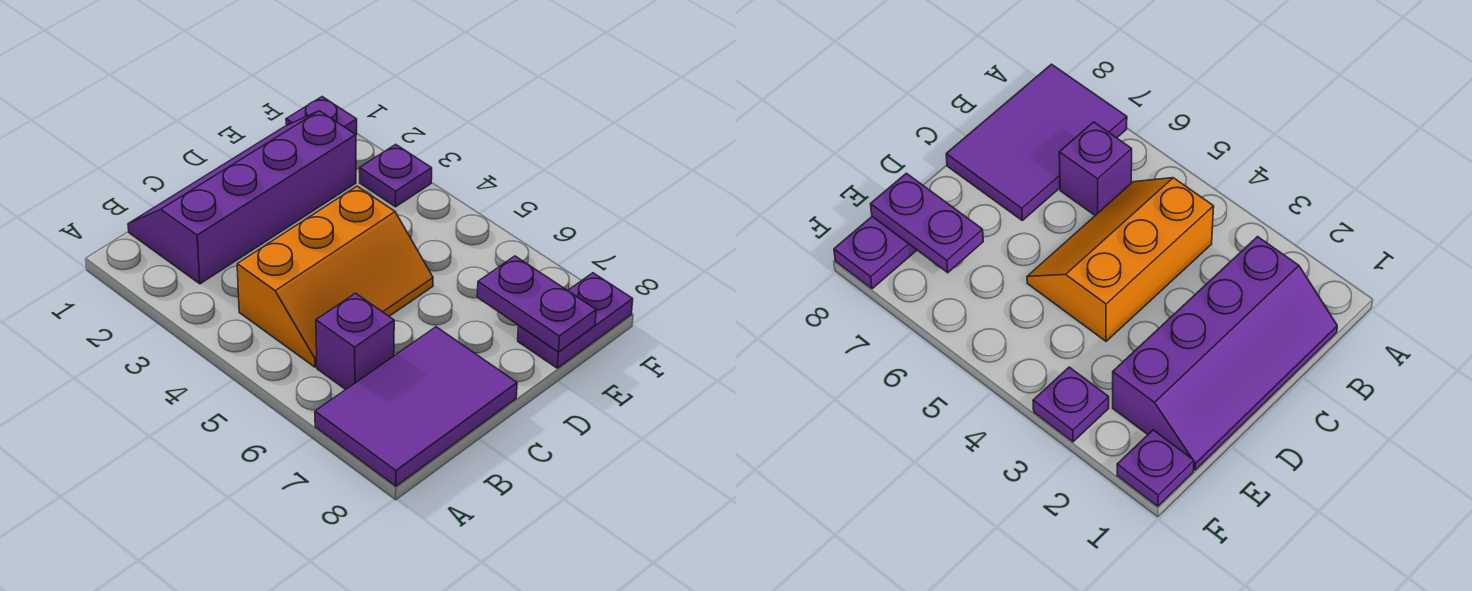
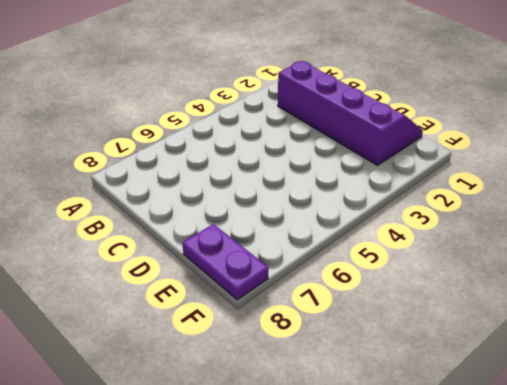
none -> purple tile A7:C8 level 1
none -> orange slope B4:D5 level 1 top 4

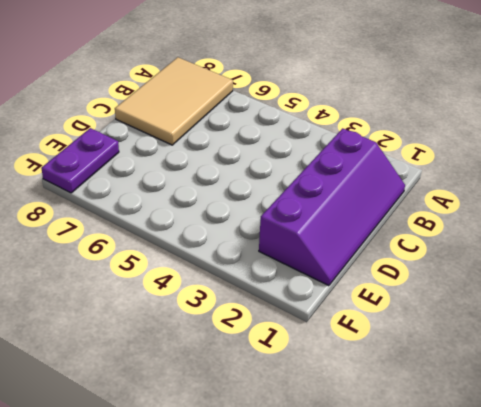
tan tile A7:C8 level 1 -> purple tile A7:C8 level 1
none -> orange slope B4:D5 level 1 top 4
none -> purple brick B6 level 1

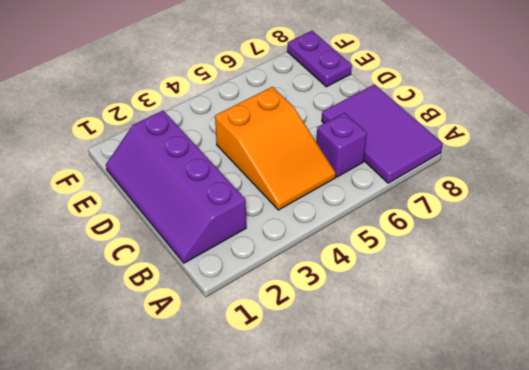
orange slope B4:D5 level 1 top D -> orange slope B4:D5 level 1 top 4
none -> purple plate F1 level 1
none -> purple plate F3 level 1

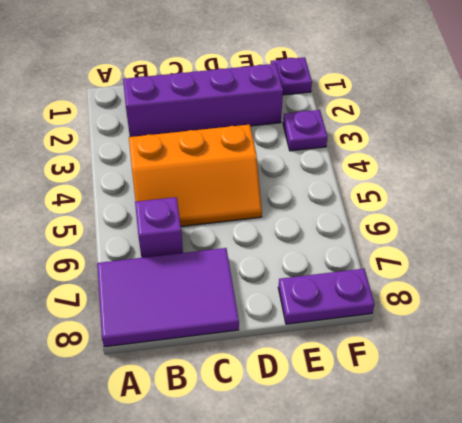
none -> purple plate E7:E8 level 2

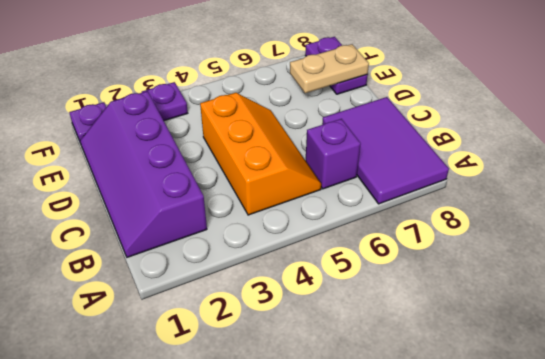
tan plate E7:E8 level 2 -> purple plate E7:E8 level 2

